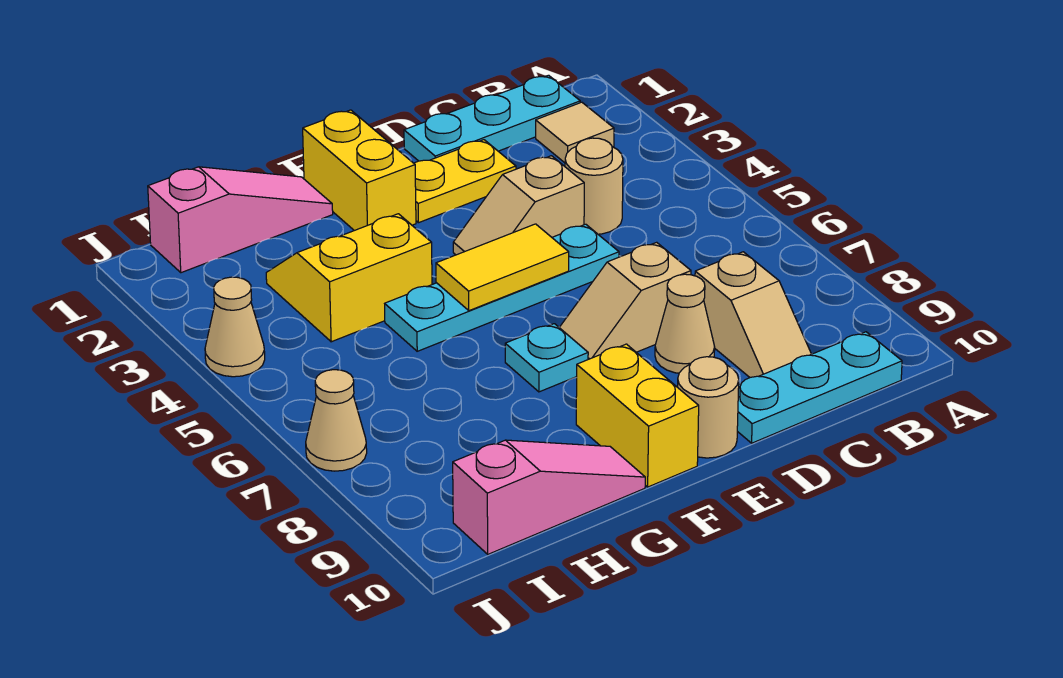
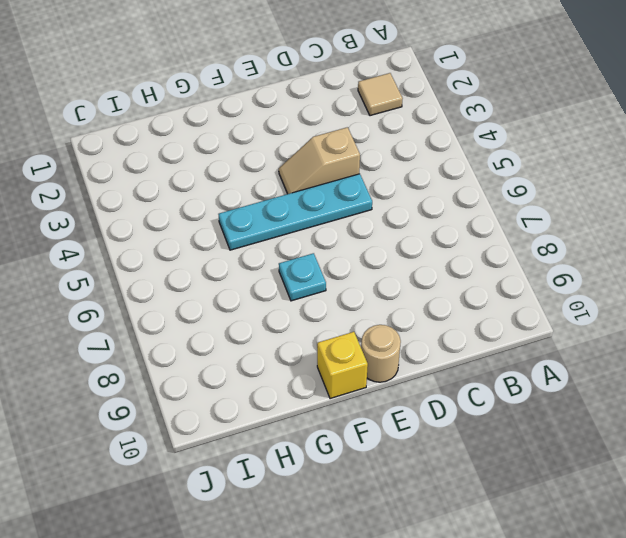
yellow brick F10 level 1 -> yellow brick F9:F10 level 1
none -> cyan plate B1:D1 level 1
none -> cyan plate B10:D10 level 1
none -> tan round brick C4 level 1

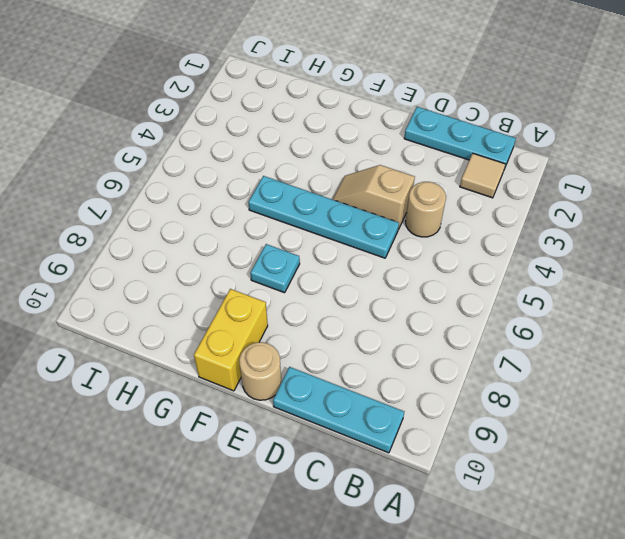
none -> tan slope C8:C9 level 1 top 8
none -> yellow plate D2:E2 level 1
none -> tan slope D7:E7 level 1 top D

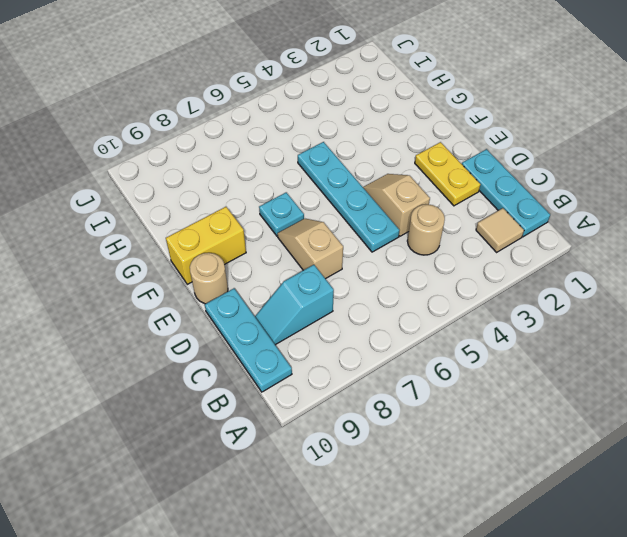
cyan slope C8:C9 level 1 top 8 -> tan slope C8:C9 level 1 top 8
none -> tan cone D8 level 1
none -> yellow brick F1:F2 level 1
none -> pink slope G1:I1 level 1 top I

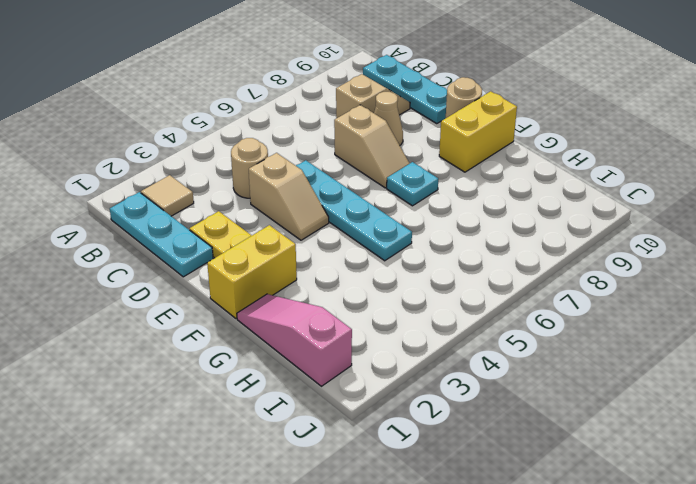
none -> yellow slope G3:H4 level 1 top 4
none -> pink slope G10:I10 level 1 top I
none -> tan cone J4 level 1

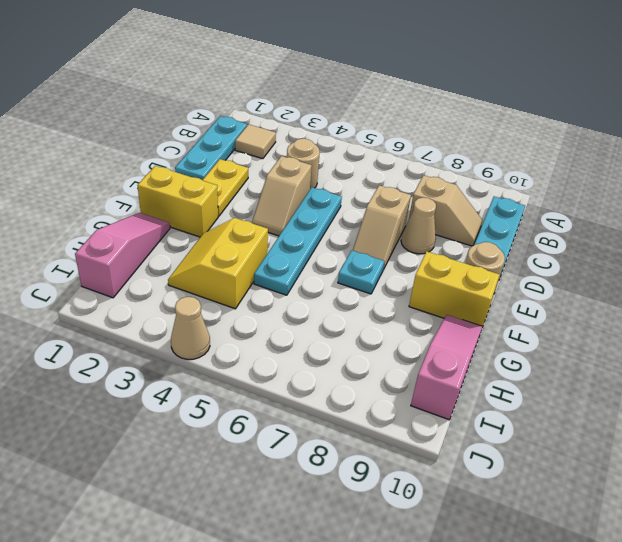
none -> tan cone J7 level 1
none -> yellow tile E5:F5 level 2

